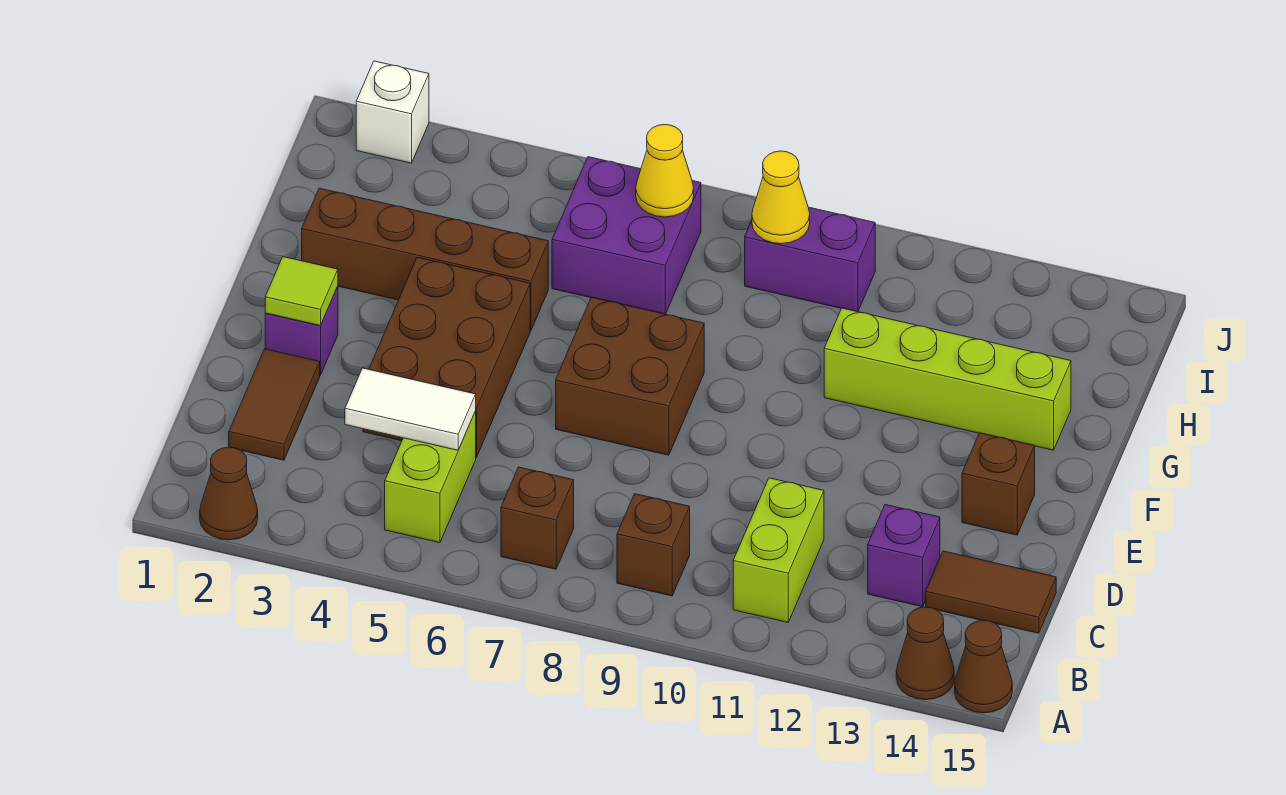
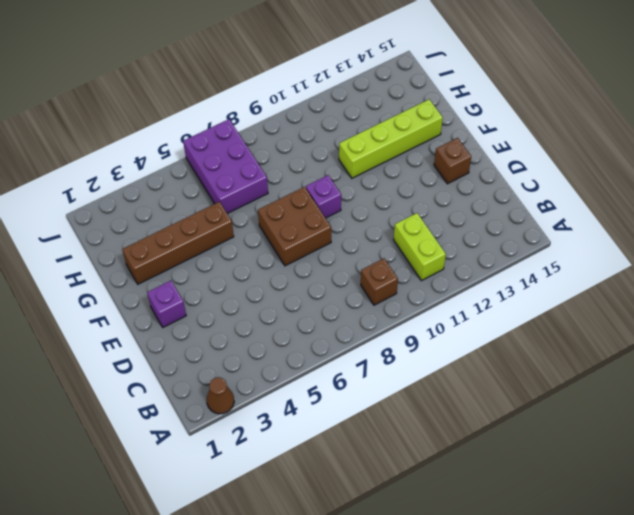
purple brick F9 level 1 -> purple brick C13 level 1
purple brick H6:J7 level 1 -> purple brick H6:I7 level 1
none -> brown cone A14 level 1
none -> brown cone A15 level 1
none -> lime brick B5:C5 level 1

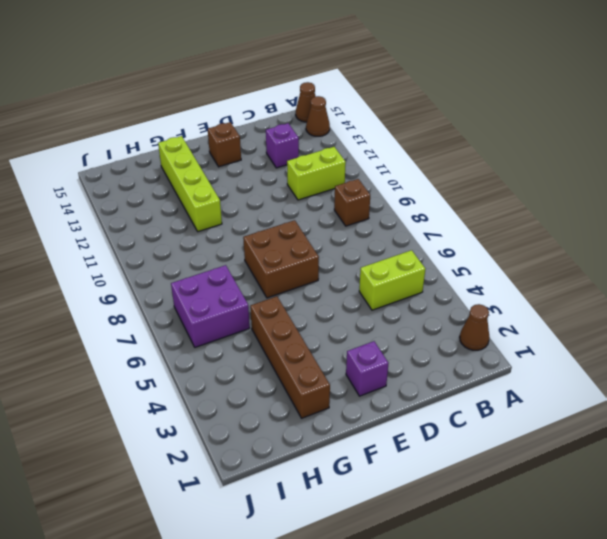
none -> brown brick B7 level 1
none -> brown tile C2:D2 level 1
none -> brown tile C14:C15 level 1

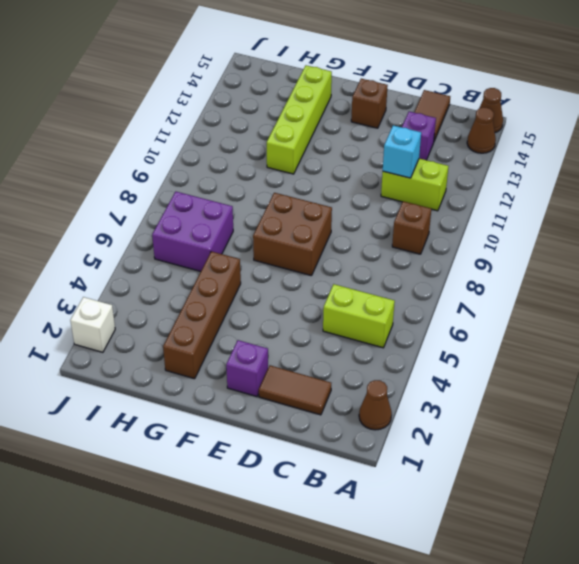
cyan brick C11 level 2 -> none
none -> brown brick B7 level 1
none -> brown brick D4:F5 level 1
none -> purple brick I9:I10 level 1

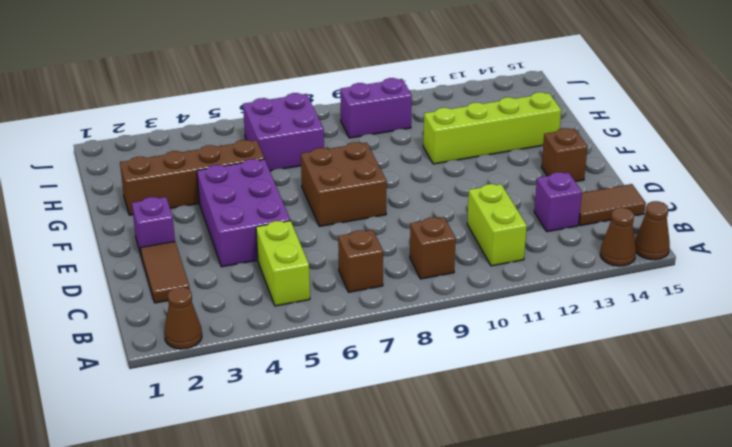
purple brick D4:F5 level 1 -> brown brick D4:F5 level 1
none -> white brick J2 level 1
none -> white tile C4:C5 level 2
none -> lime tile E2 level 2

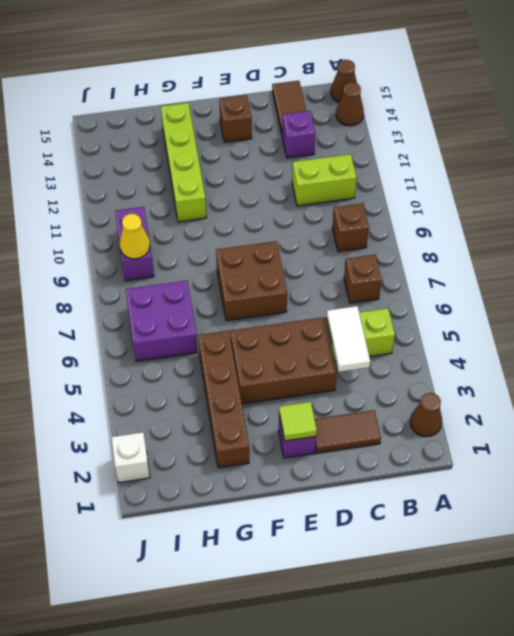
none -> yellow cone I7 level 2

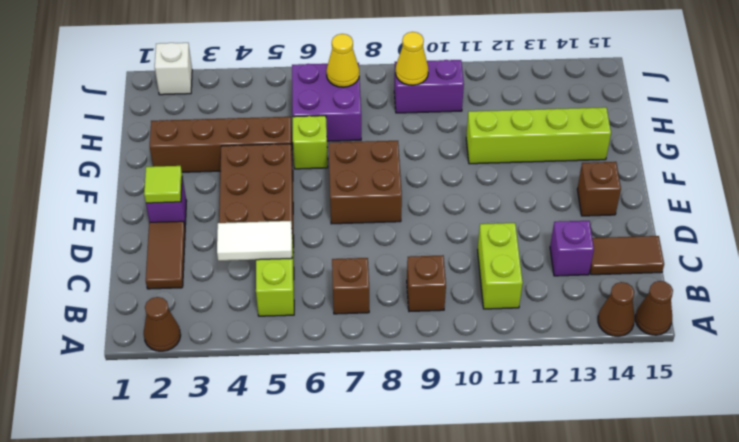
lime brick G6 level 1 -> none

